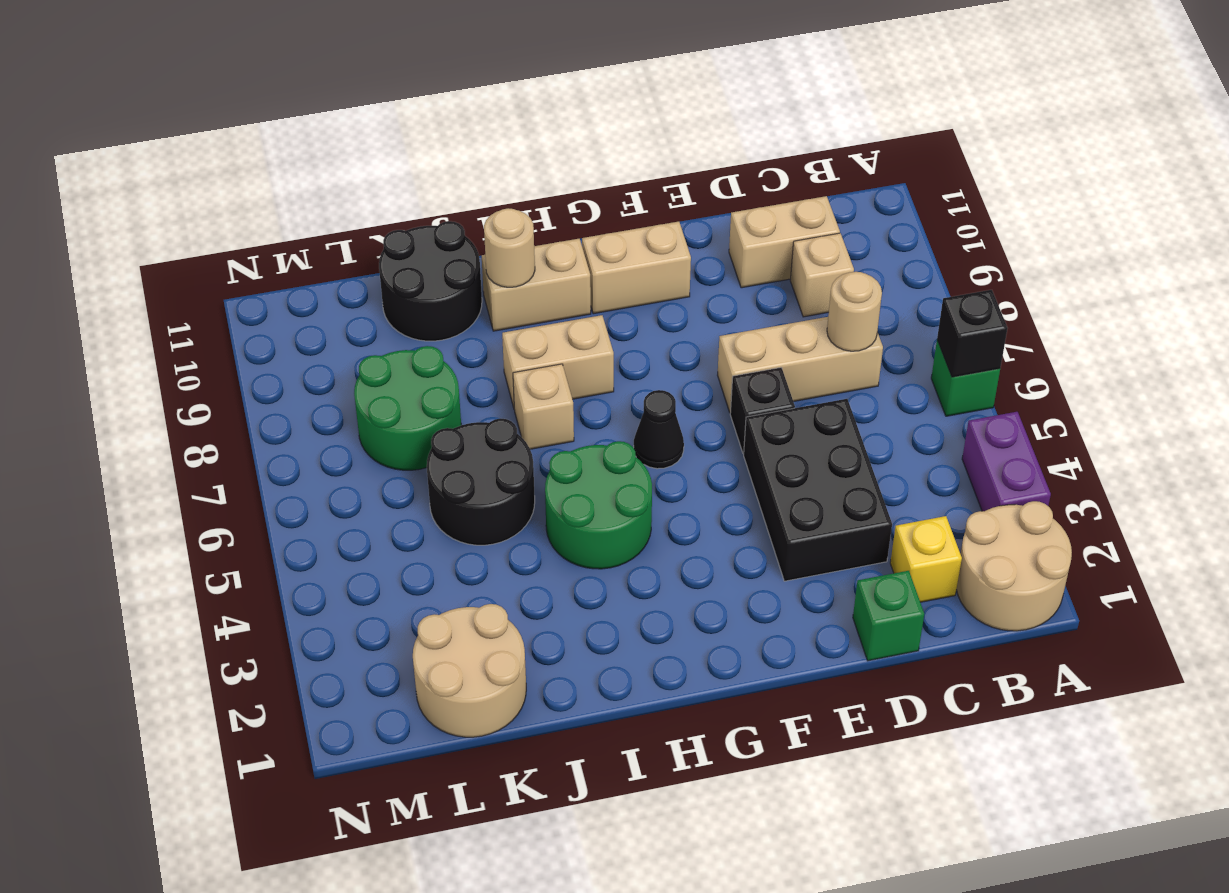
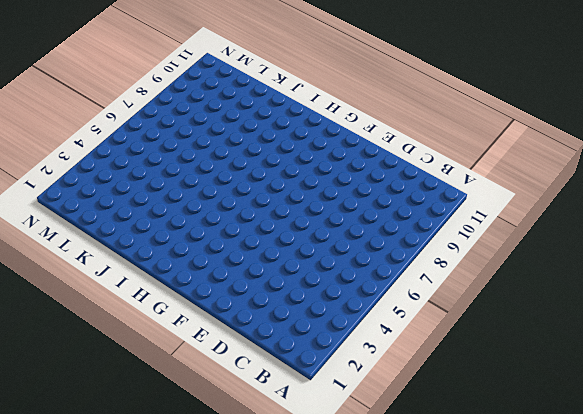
none -> tan round brick A1:B2 level 1
none -> purple brick A3:A4 level 1
none -> green brick A6 level 1

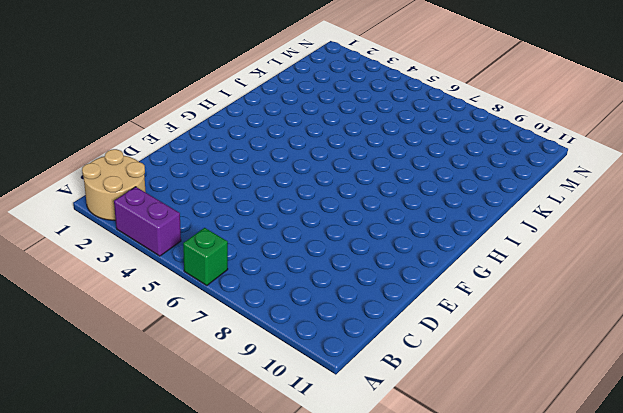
none -> yellow brick C2 level 1
none -> tan brick C7:E7 level 1
none -> tan brick C9 level 1

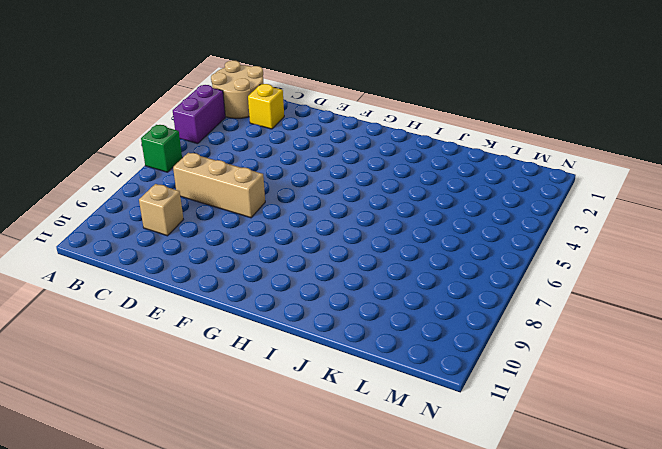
none -> tan brick C10:D10 level 1
none -> green brick D1 level 1
none -> black brick D3:E5 level 1

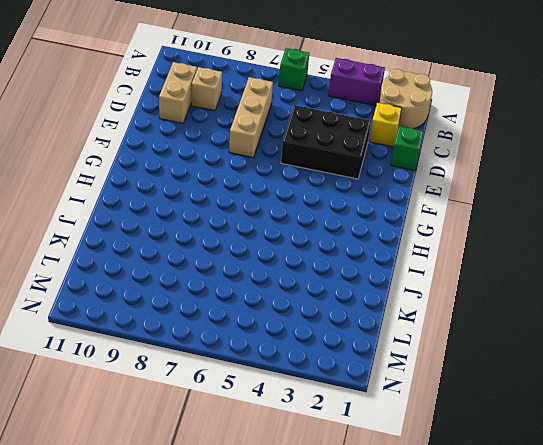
none -> black brick E6 level 1
none -> tan brick F10:G10 level 1
none -> black cone G6 level 1

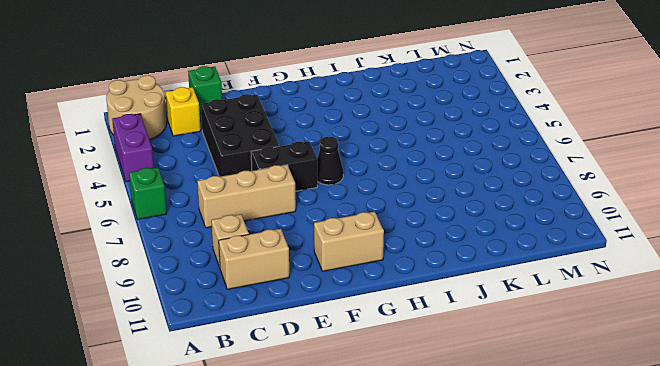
black brick E6:F6 level 1 -> black brick E6 level 1
none -> green round brick H4:I5 level 1
none -> tan brick H8:I8 level 1
none -> tan brick H10:I10 level 1

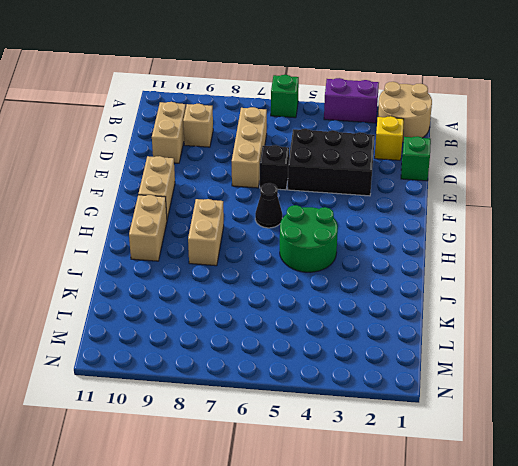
none -> tan brick I7 level 1
none -> black round brick J5:K6 level 1
none -> black round brick J10:K11 level 1

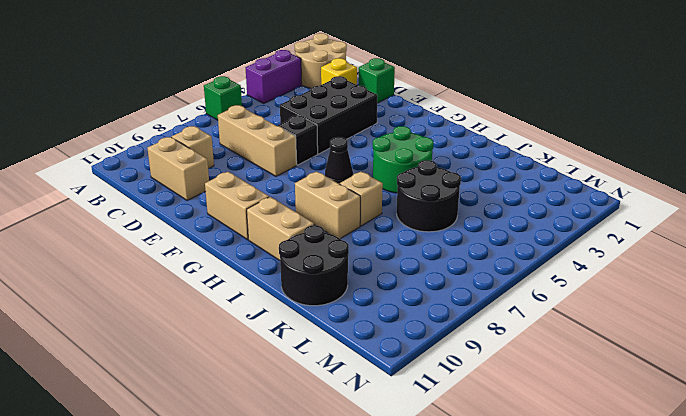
none -> tan round brick K1:L2 level 1
none -> green round brick K7:L8 level 1
none -> black brick A6 level 2

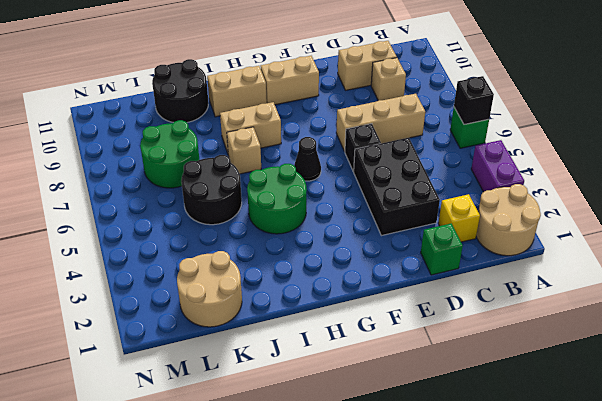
none -> tan round brick C7 level 2
none -> tan round brick I10 level 2

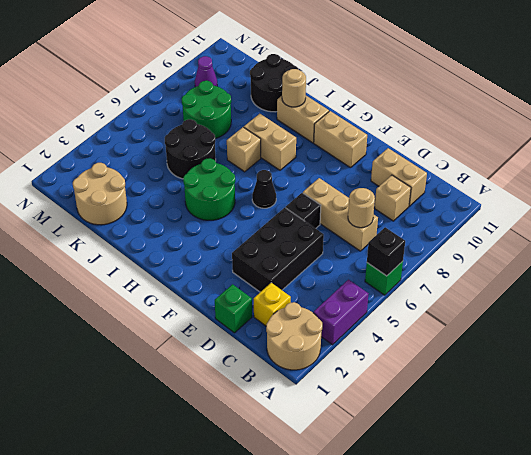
purple cone M9 level 1 -> none

